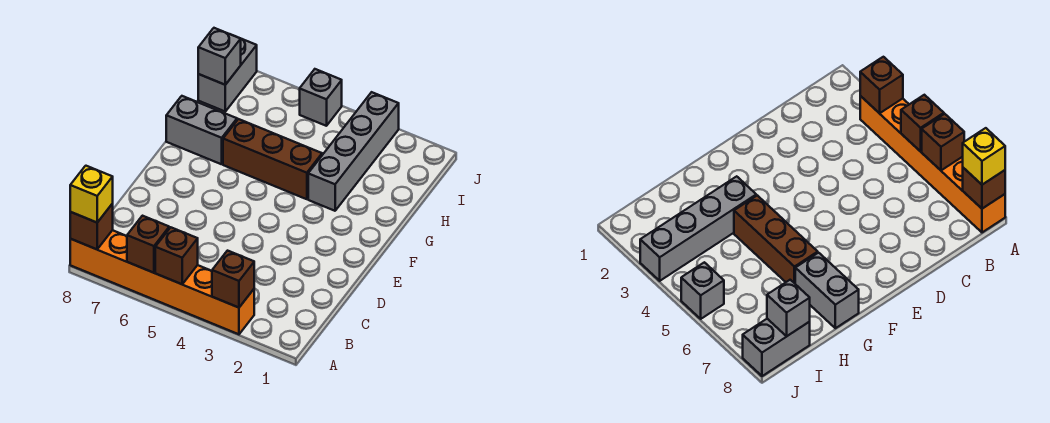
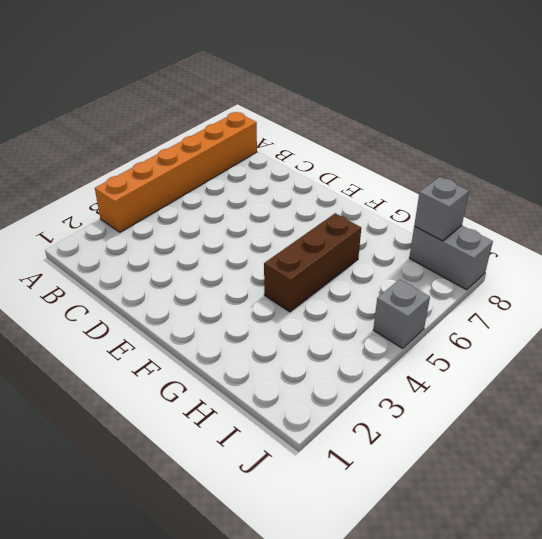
none -> grey brick G3:J3 level 1
none -> grey brick G7:G8 level 1
none -> brown brick A3 level 2

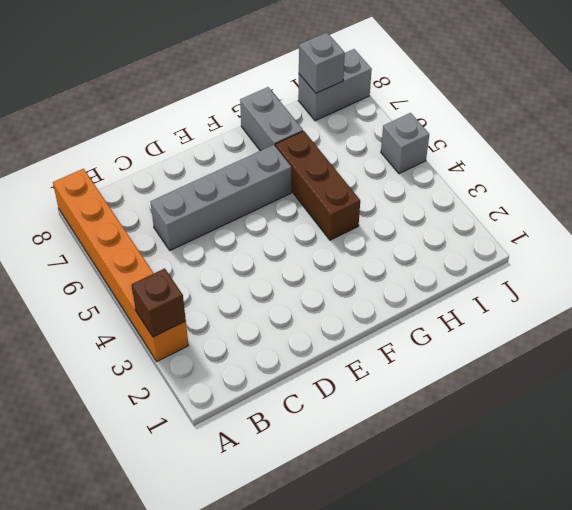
grey brick C6:F6 level 1 -> grey brick G3:J3 level 1
none -> brown brick A5 level 2
none -> brown brick A6 level 2
none -> brown brick A8 level 2

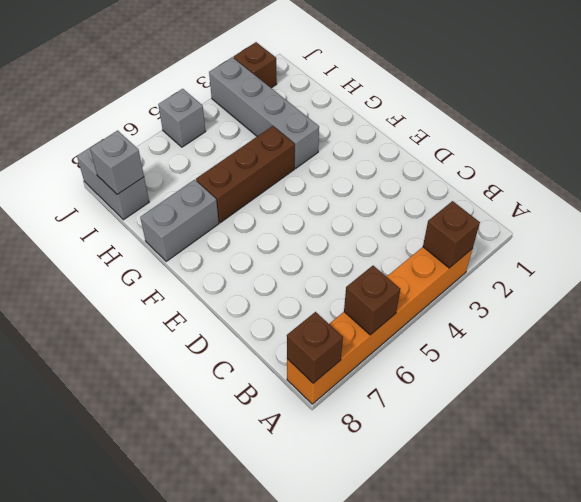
brown brick J2 level 1 -> brown brick A5 level 2
none -> yellow brick A8 level 3

